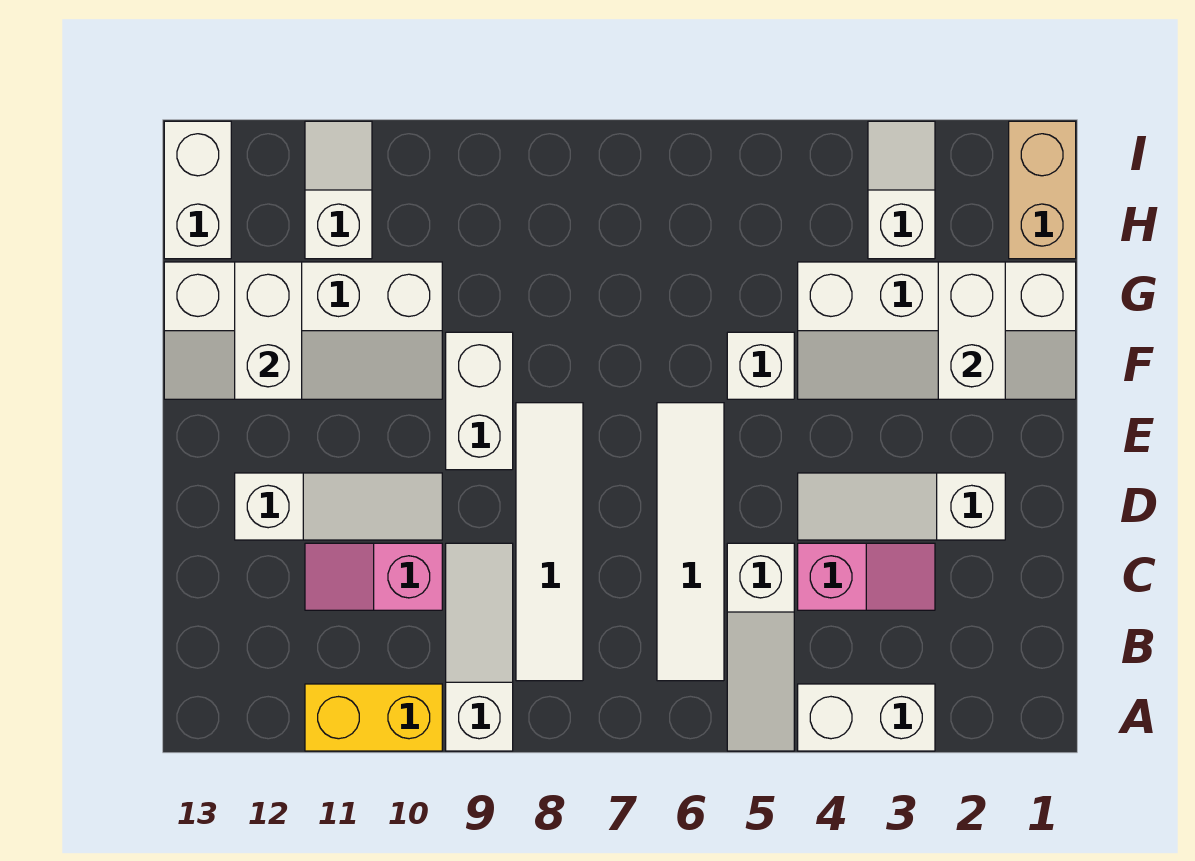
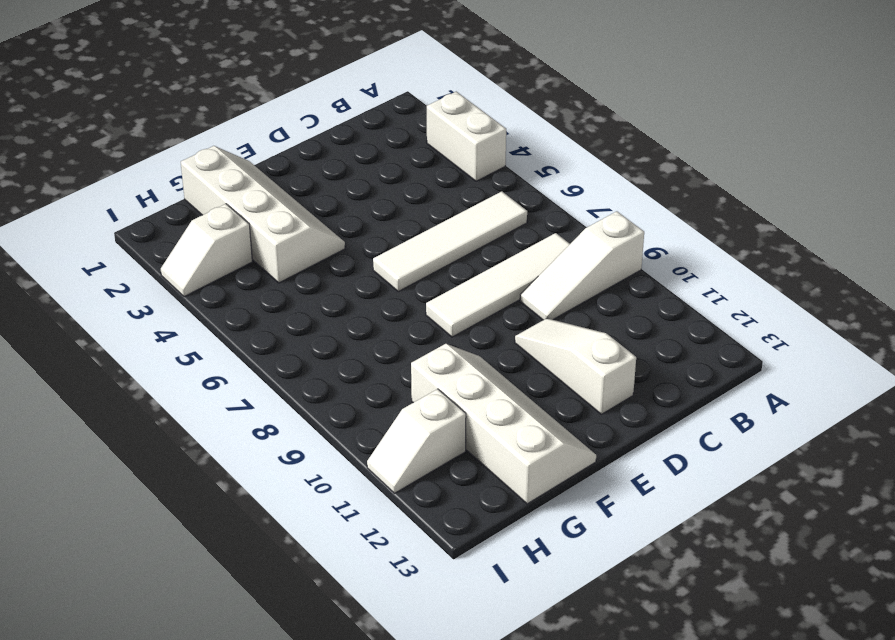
none -> white slope A5:C5 level 1 top C
none -> yellow brick A10:A11 level 1
none -> pink slope C3:C4 level 1 top 4

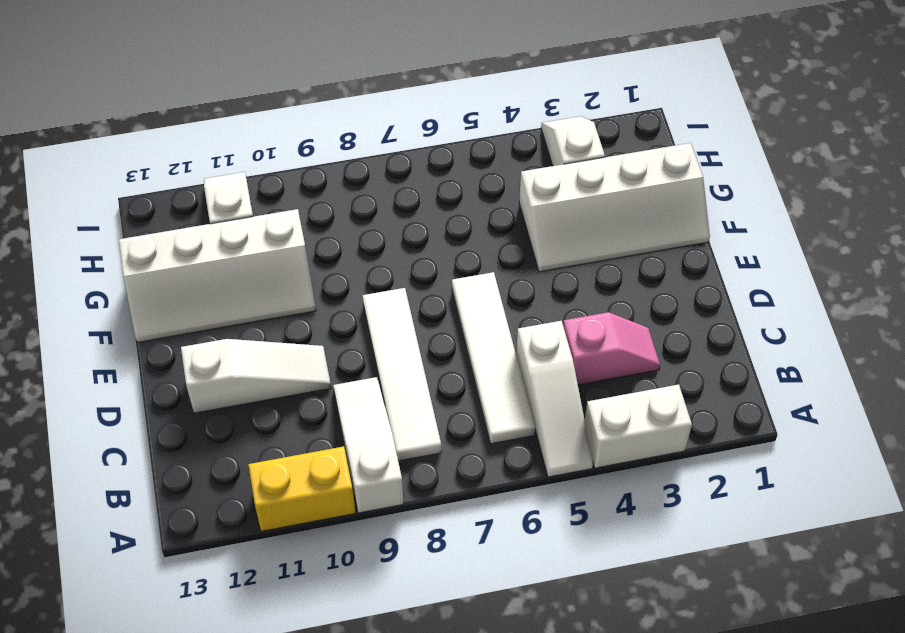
none -> pink slope C10:C11 level 1 top 10
none -> white slope D2:D4 level 1 top 2
none -> white brick E9:F9 level 1

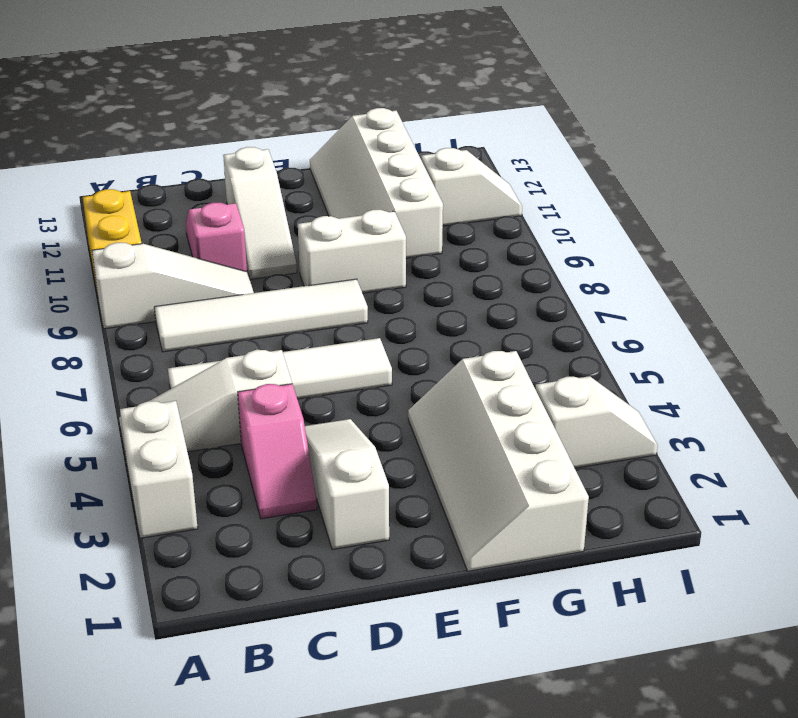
none -> white brick F5 level 1
none -> tan brick H1:I1 level 1
none -> white brick H13:I13 level 1

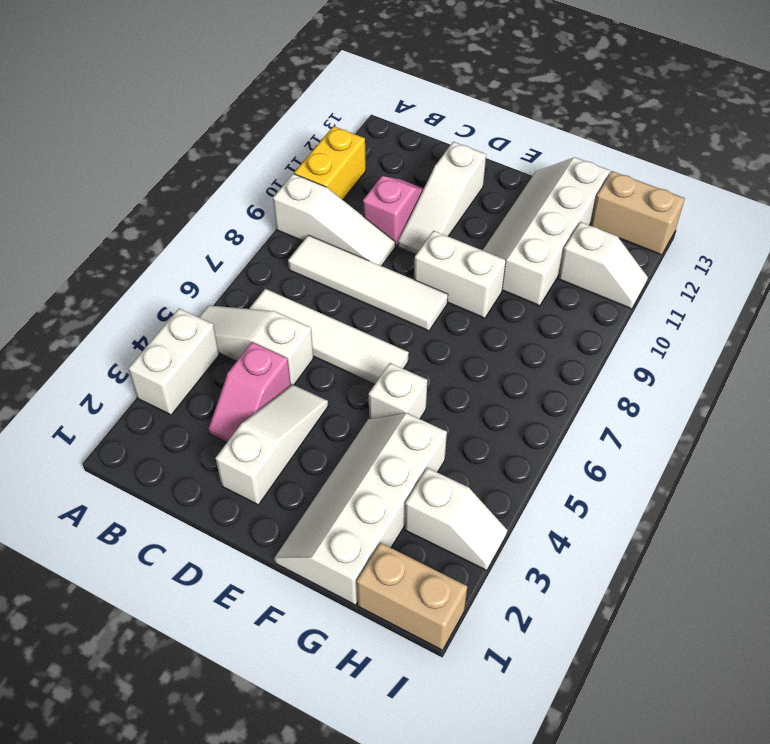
tan brick H13:I13 level 1 -> white brick H13:I13 level 1
none -> white brick F2:G2 level 2
none -> white brick F12:G12 level 2

